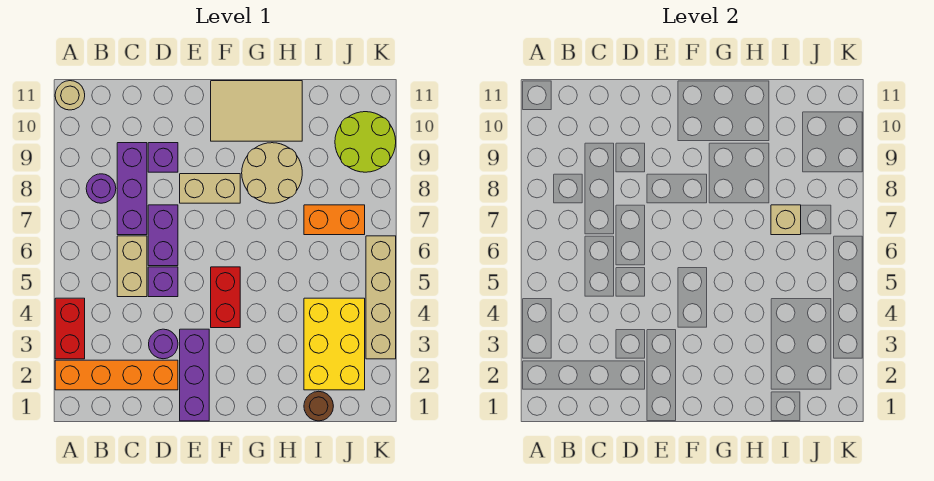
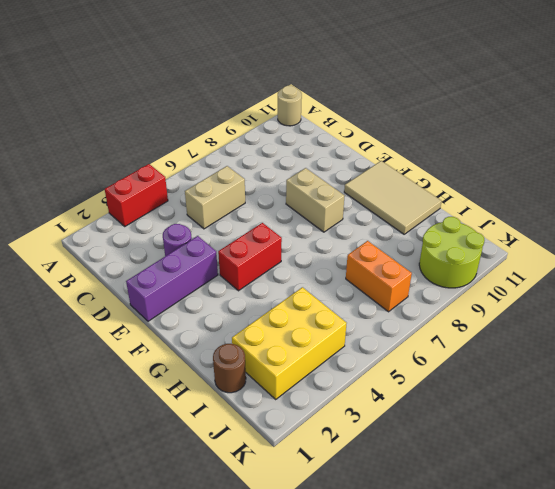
none -> orange brick A2:D2 level 1
none -> purple round brick B8 level 1
none -> purple brick C7:C9 level 1

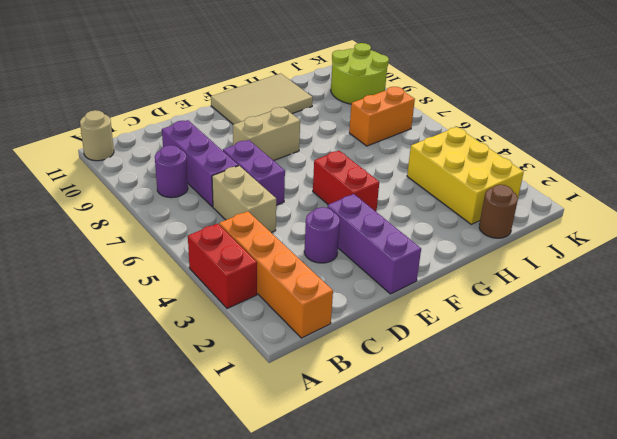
orange brick B1:B4 level 1 -> orange brick A2:D2 level 1
none -> purple brick D5 level 1
none -> purple brick D9 level 1
none -> tan round brick G8:H9 level 1

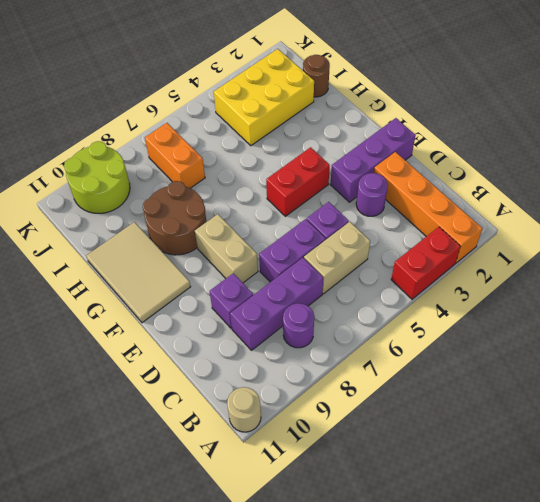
brown round brick G8:H9 level 1 -> tan round brick G8:H9 level 1
none -> tan brick K3:K6 level 1
none -> tan brick I7 level 2

